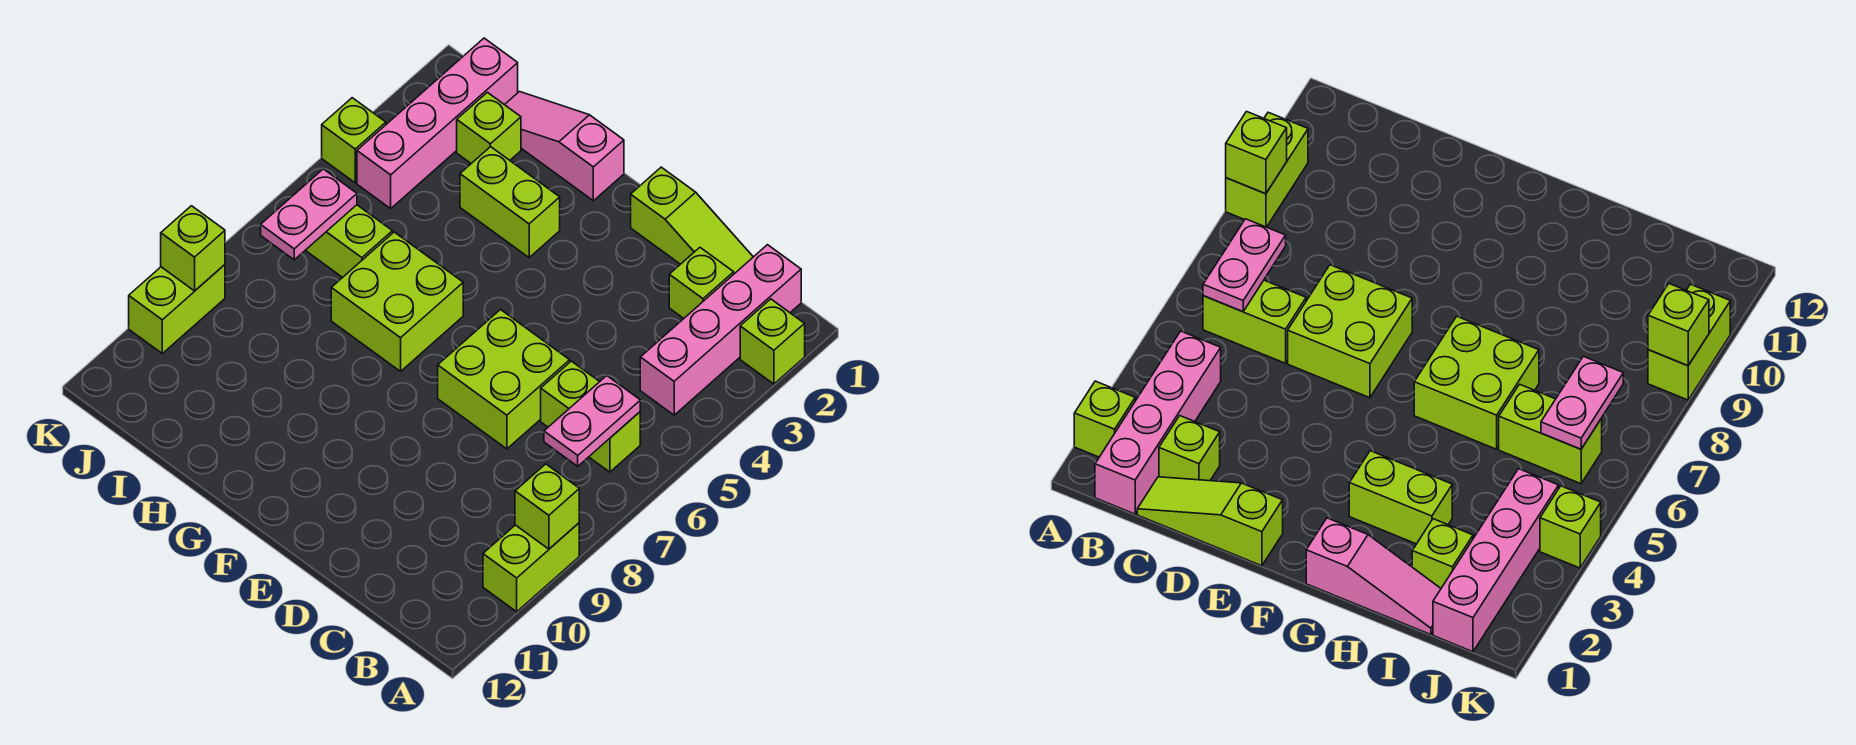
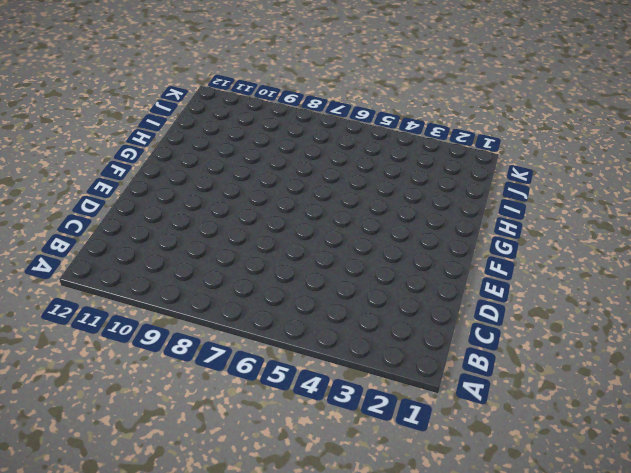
none -> lime brick A2 level 1
none -> lime brick A9:A10 level 1
none -> pink brick B1:B4 level 1

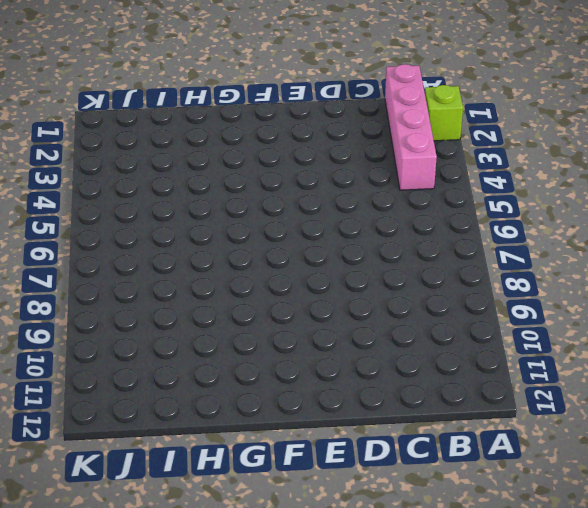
none -> lime brick A9:A10 level 1
none -> lime brick B6:C6 level 1
none -> lime slope C1:E1 level 1 top E

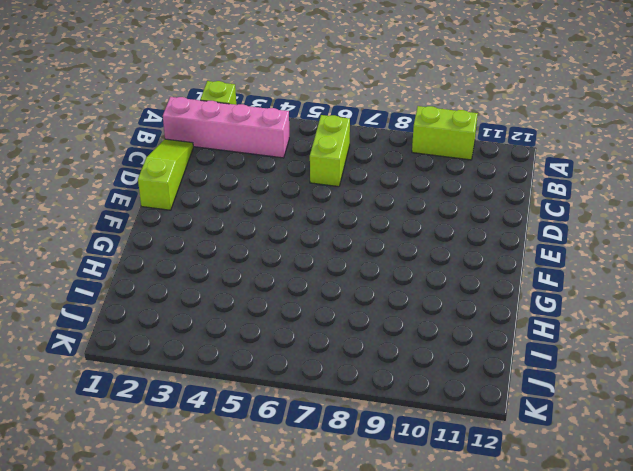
none -> lime brick C2 level 1
none -> lime brick D6:E7 level 1
none -> pink slope G1:I1 level 1 top G

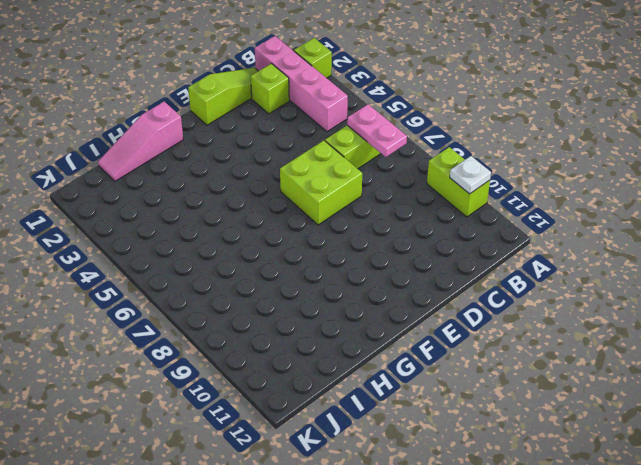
white plate A10 level 2 -> none
none -> lime brick G3:H3 level 1
none -> lime brick G6:H7 level 1
none -> lime brick I2 level 1

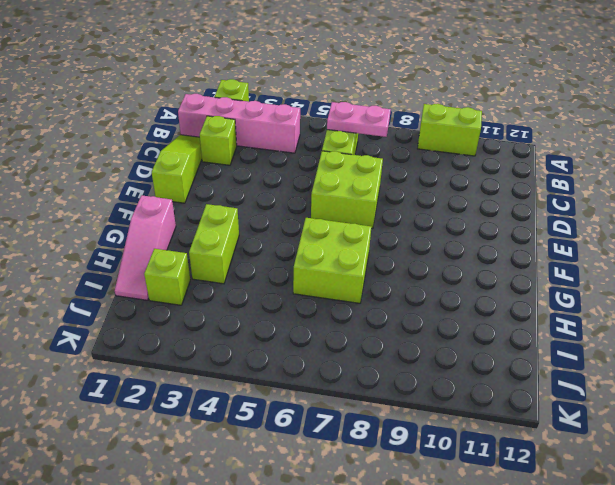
none -> lime brick I6:J6 level 1
none -> pink brick J1:J4 level 1
none -> lime brick K4 level 1

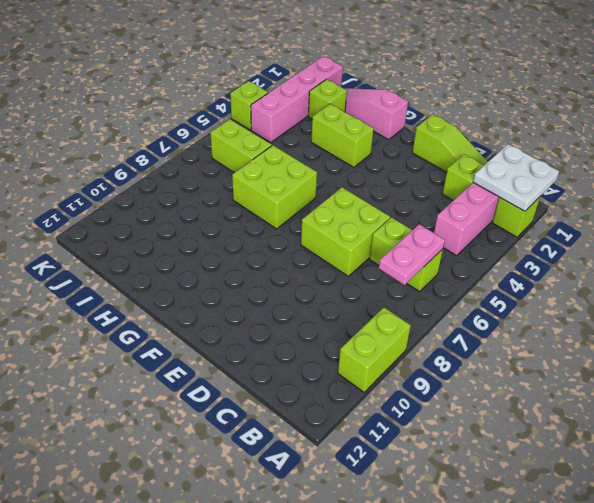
white plate A1:B2 level 2 -> none
none -> lime brick K9:K10 level 1
none -> lime brick A9 level 2
none -> pink plate J6:J7 level 2

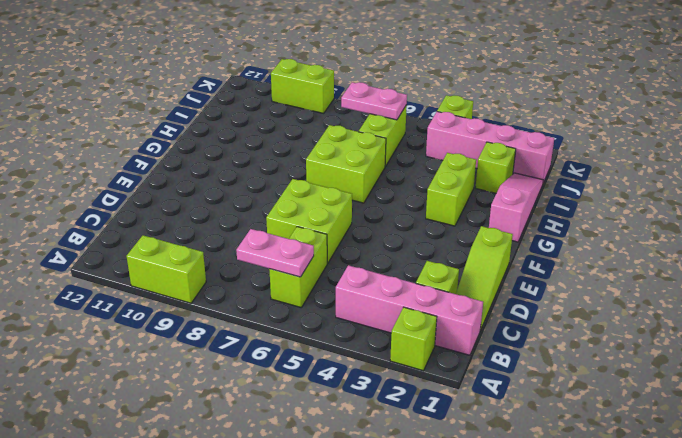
none -> lime brick A9 level 2
none -> lime brick K9 level 2

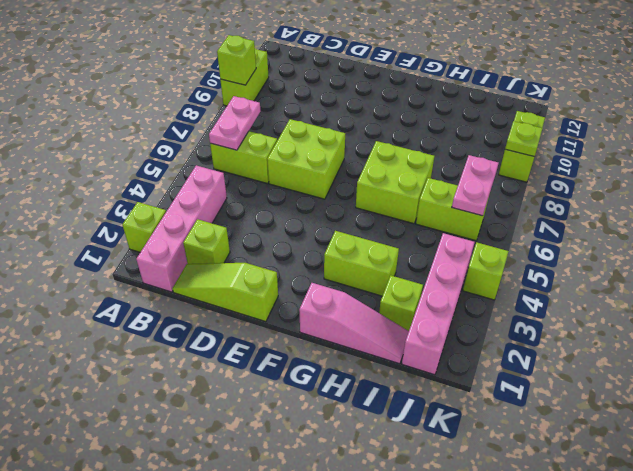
lime plate K9 level 2 -> lime brick K9 level 2

